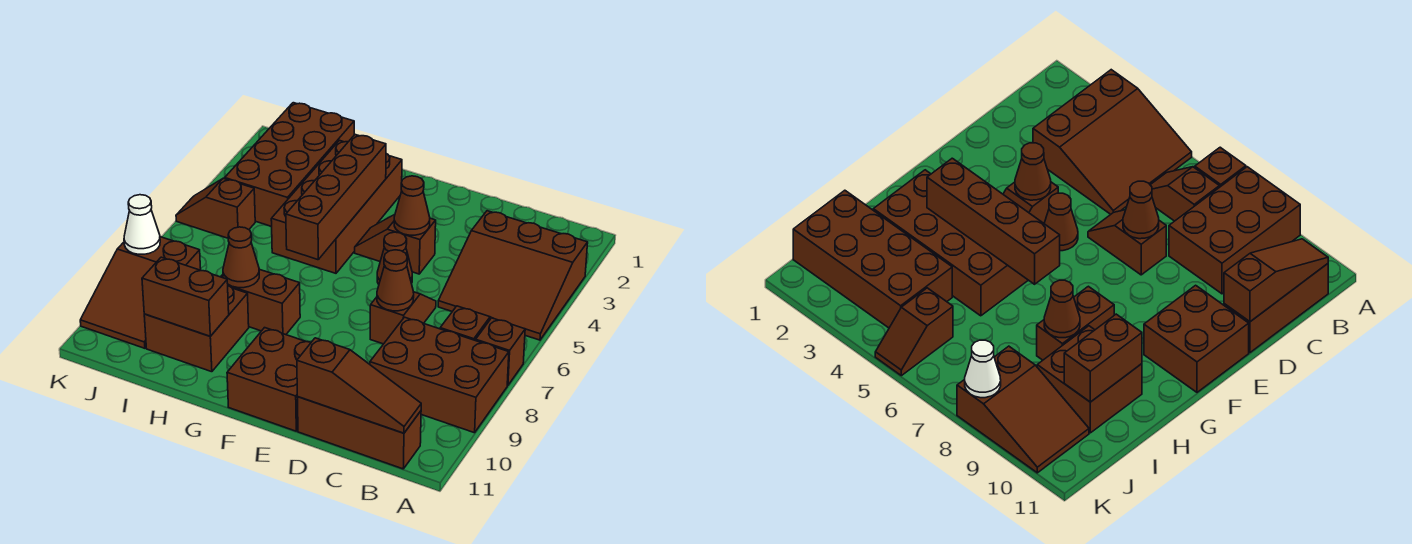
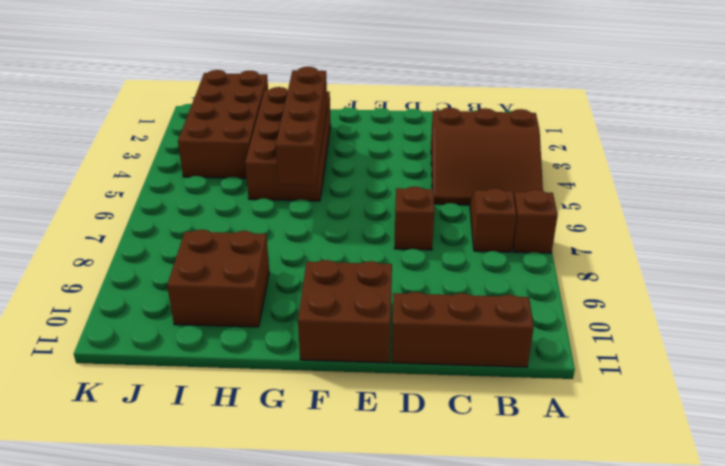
none -> brown brick A8:C9 level 1
none -> brown slope E4:F4 level 1 top E
none -> brown cone E5 level 1

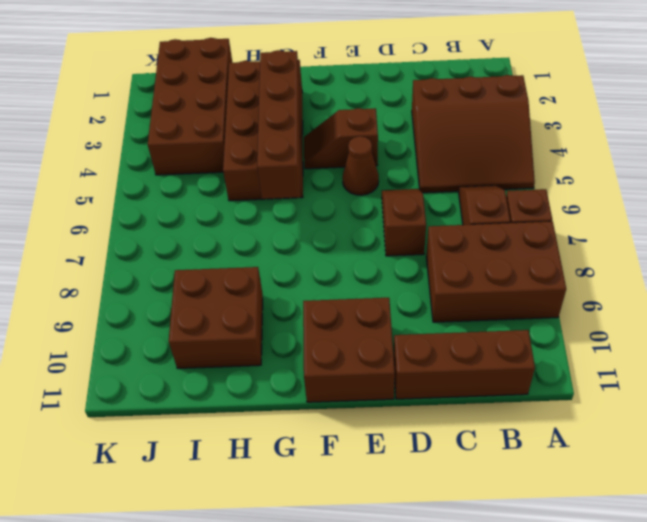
none -> brown brick G8:H8 level 1
none -> brown slope J5:K5 level 1 top J
none -> brown slope J8:K10 level 1 top 8

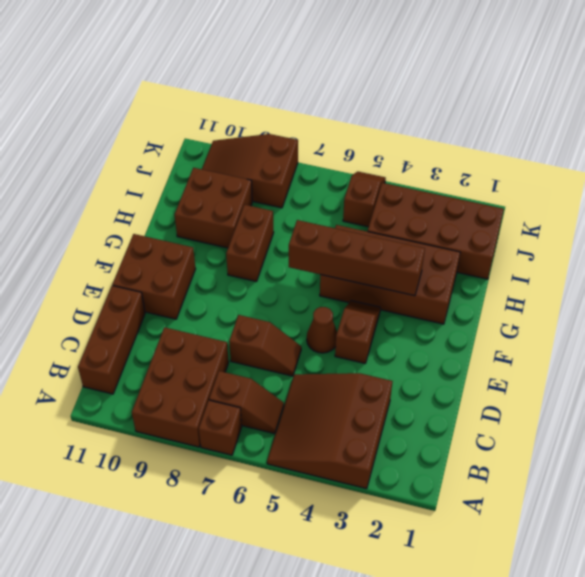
none -> brown slope B11:D11 level 2 top D
none -> brown cone D7 level 2
none -> brown cone E4 level 2

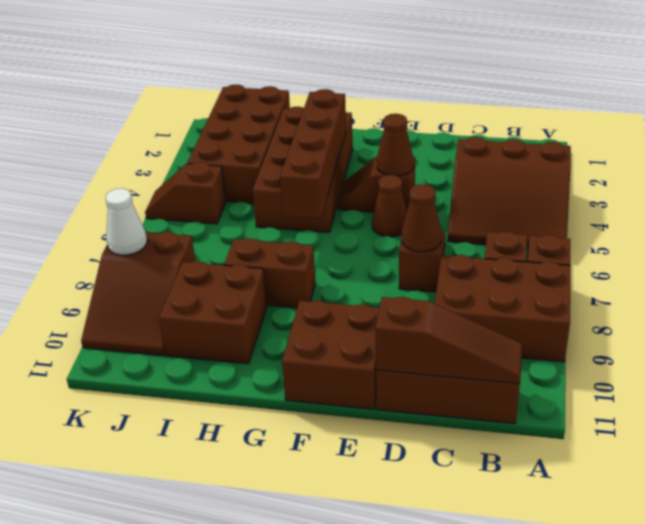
none -> brown cone H8 level 2
none -> brown brick H10:I10 level 2

